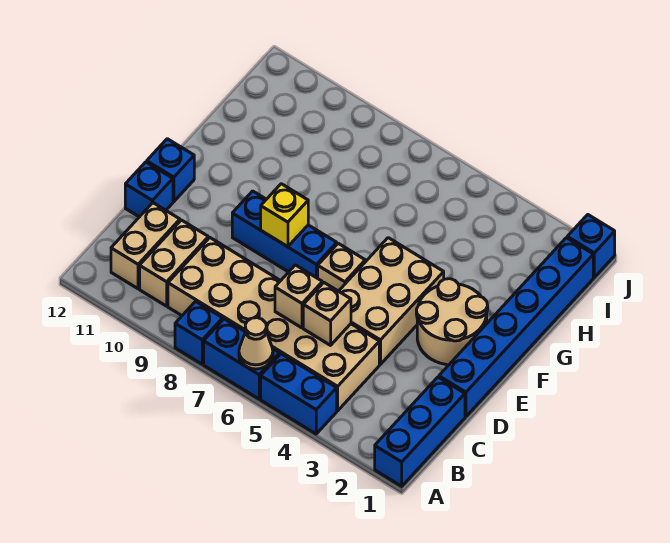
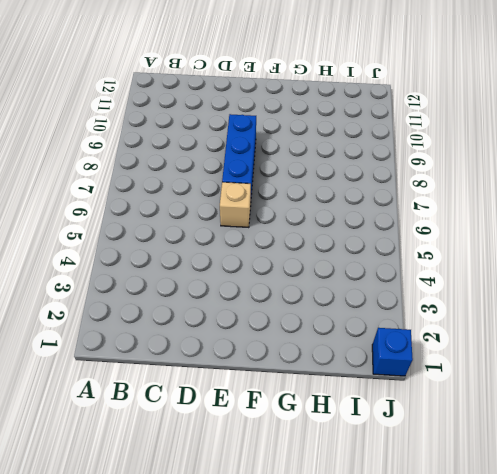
none -> blue brick A1:C1 level 1
none -> blue brick A4:A5 level 1
none -> blue brick A6:A7 level 1

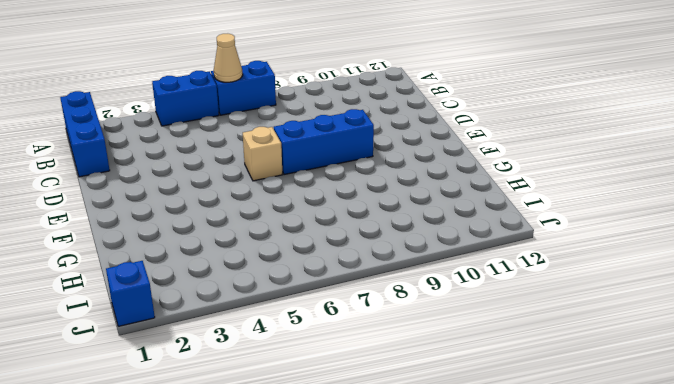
none -> blue brick A8 level 1
none -> tan brick B4:C9 level 1
none -> tan brick B10:C10 level 1

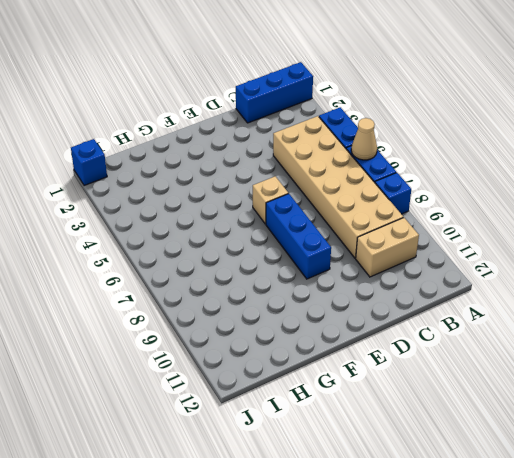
none -> tan brick B11:C11 level 1
none -> blue brick D1:I1 level 1
none -> tan brick D4:F5 level 1

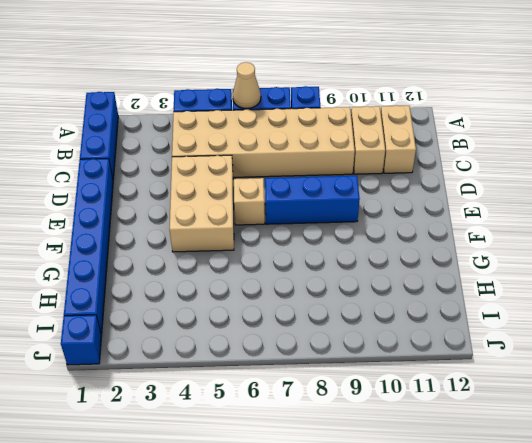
none -> blue brick D12 level 1
none -> tan round brick E2:F3 level 1
none -> blue brick E12 level 1

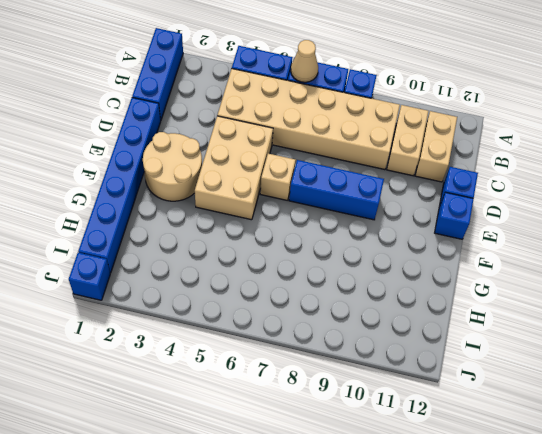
none -> tan brick C5 level 2
none -> tan brick C6 level 2
none -> yellow brick E8 level 2

